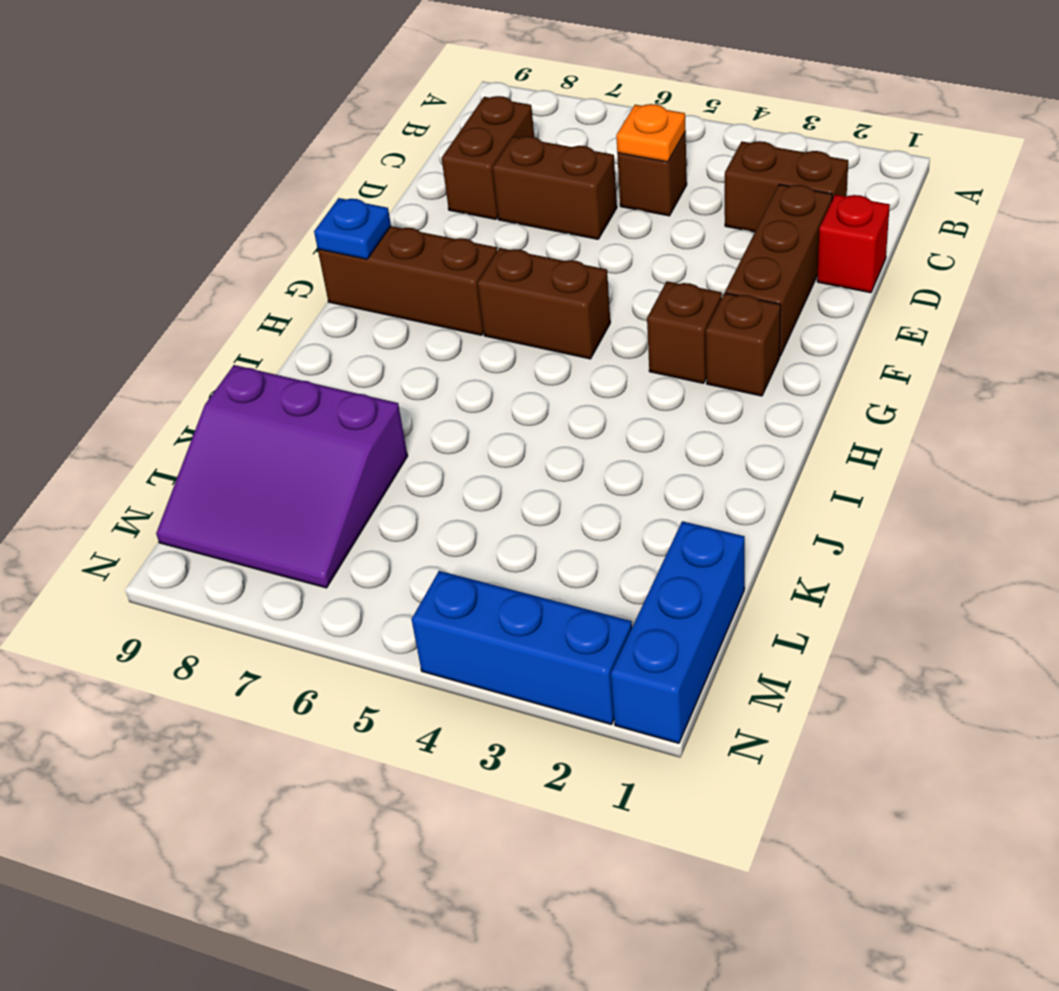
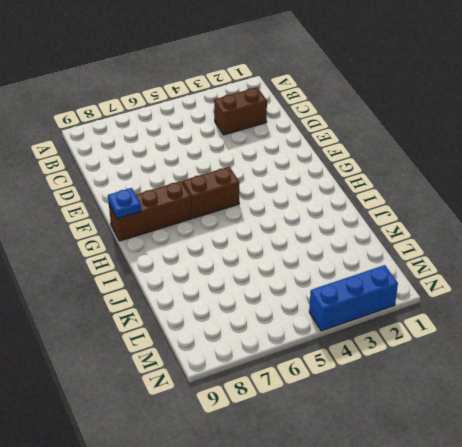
none -> brown brick C5 level 1
none -> brown brick C8:D8 level 1
none -> red brick D1 level 1

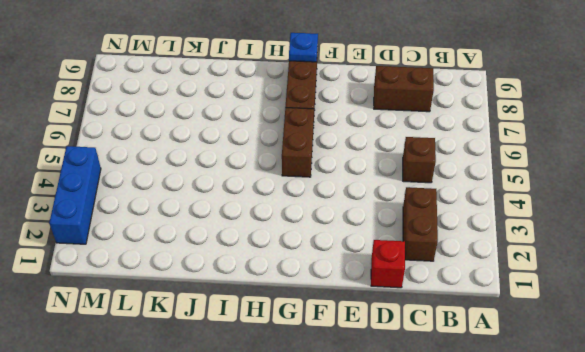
none -> brown brick D2:F2 level 1
none -> brown brick D6:D7 level 1
none -> brown brick G2 level 1

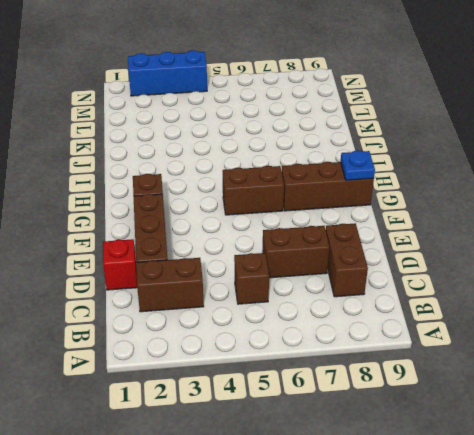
none -> brown brick G3 level 1
none -> purple slope K7:M9 level 1 top K
none -> blue brick L1:N1 level 1

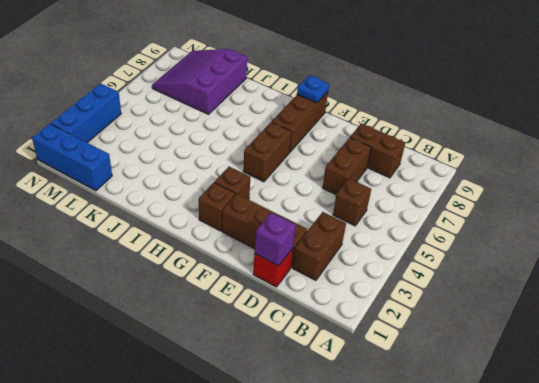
purple brick D1 level 2 -> none
none -> orange plate C5 level 2

